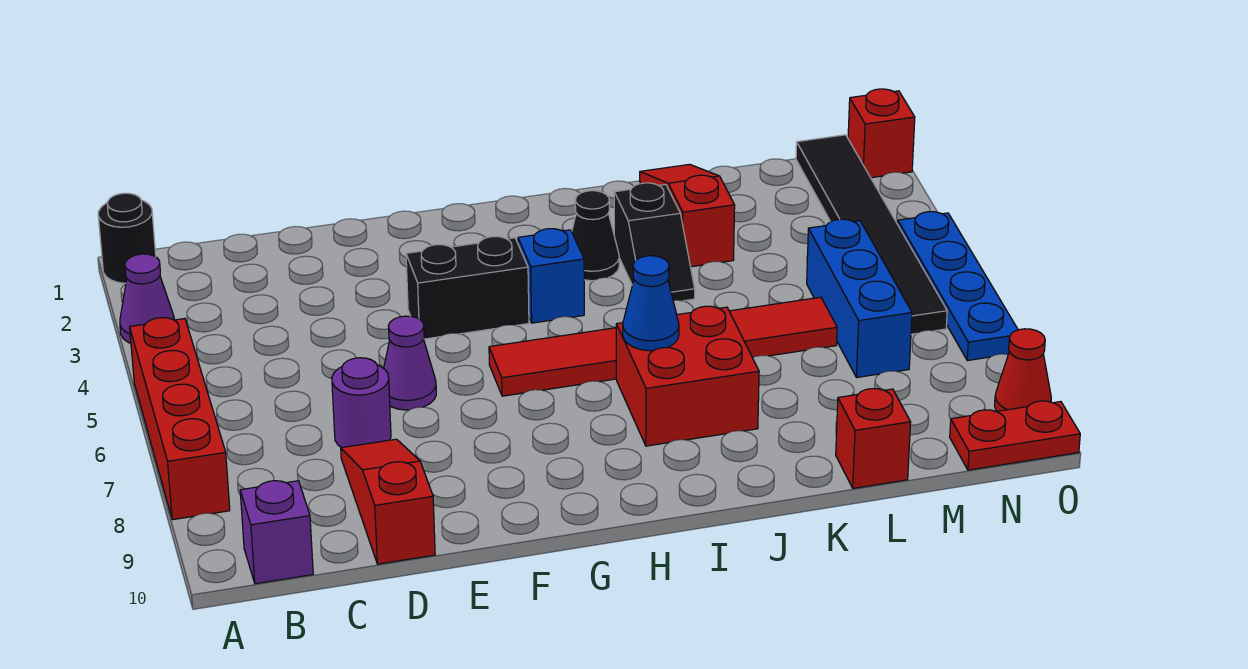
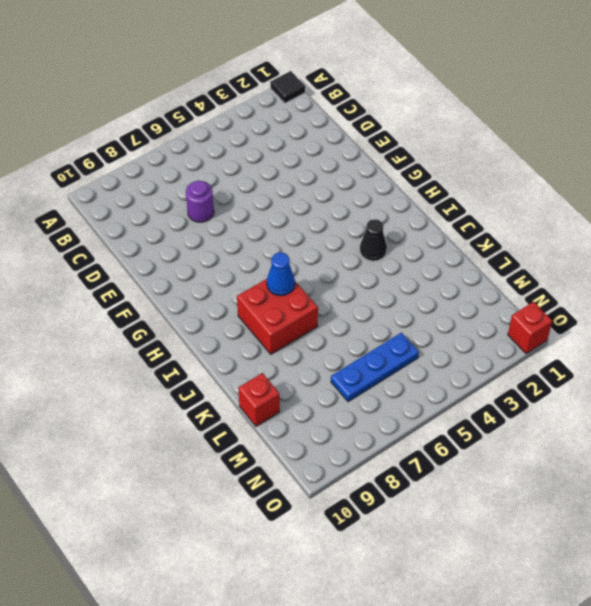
black tile A1 level 1 -> black round brick A1 level 1
blue plate M5:M7 level 1 -> blue brick M5:M7 level 1
none -> purple cone A3 level 1
none -> red brick A5:A8 level 1
none -> purple brick B10 level 1

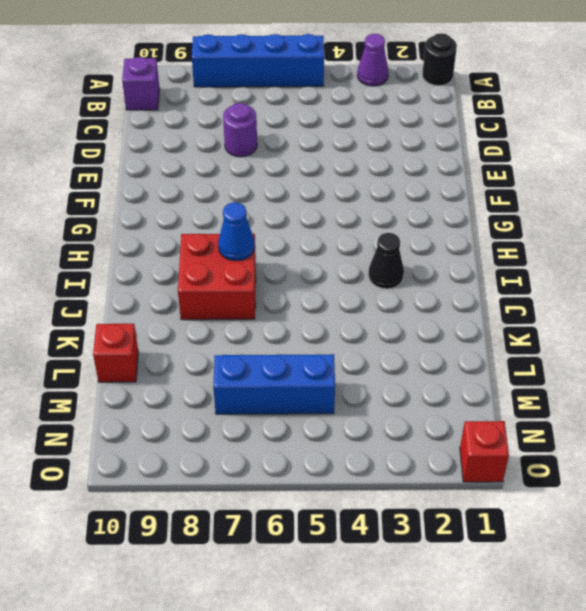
blue brick A5:A8 level 1 -> red brick A5:A8 level 1
none -> red slope D8:D10 level 1 top 10
none -> purple cone E6 level 1
none -> black brick F4:G4 level 1

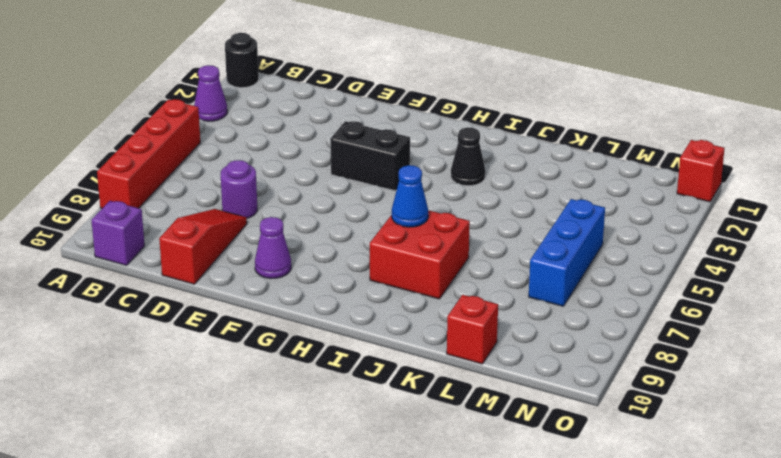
purple cone F9 level 1 -> purple cone E6 level 1
none -> red tile G6:L6 level 1
none -> blue brick H4 level 1
none -> black slope J3:J4 level 1 top 3

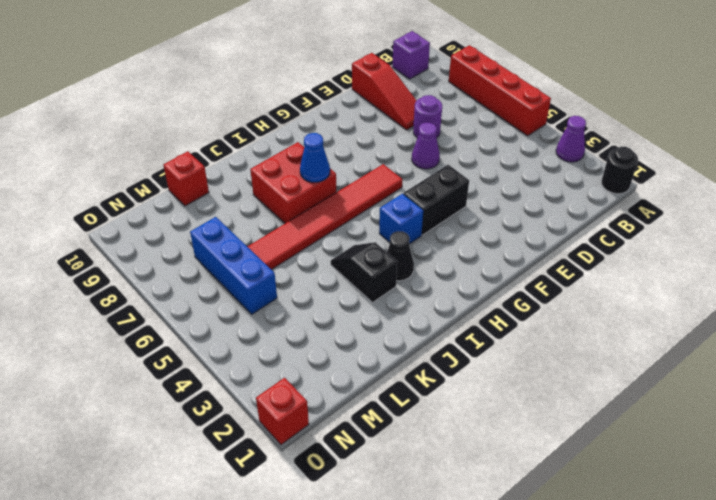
none -> red slope K1:K3 level 1 top 3
none -> black tile N1:N6 level 1
none -> red plate N10:O10 level 1

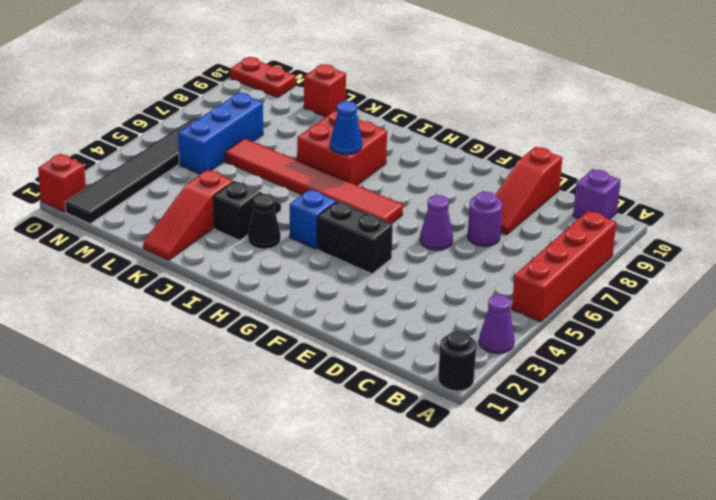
none -> blue plate O4:O7 level 1
none -> red cone O9 level 1

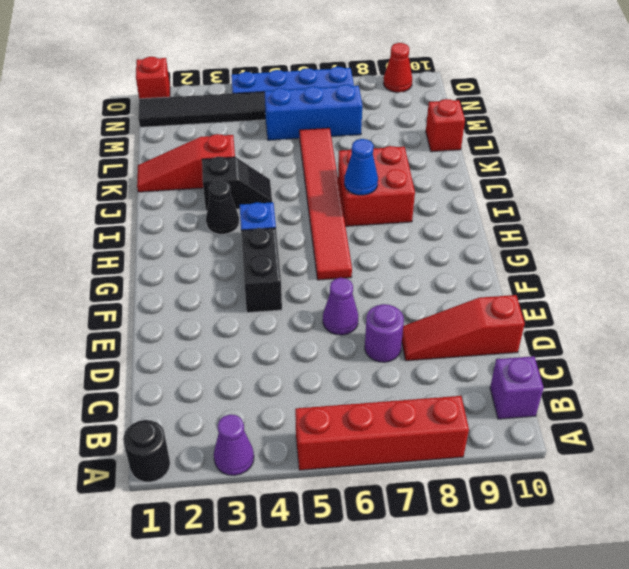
none -> red plate N10:O10 level 1

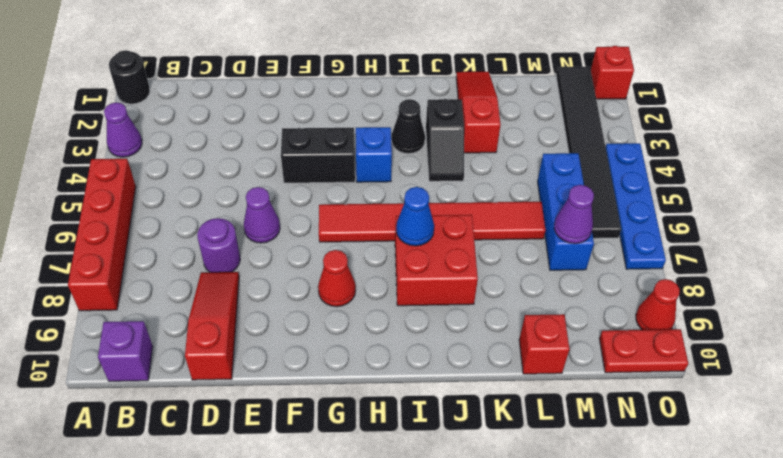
red cone G8 level 1 -> none
purple cone M7 level 2 -> none

